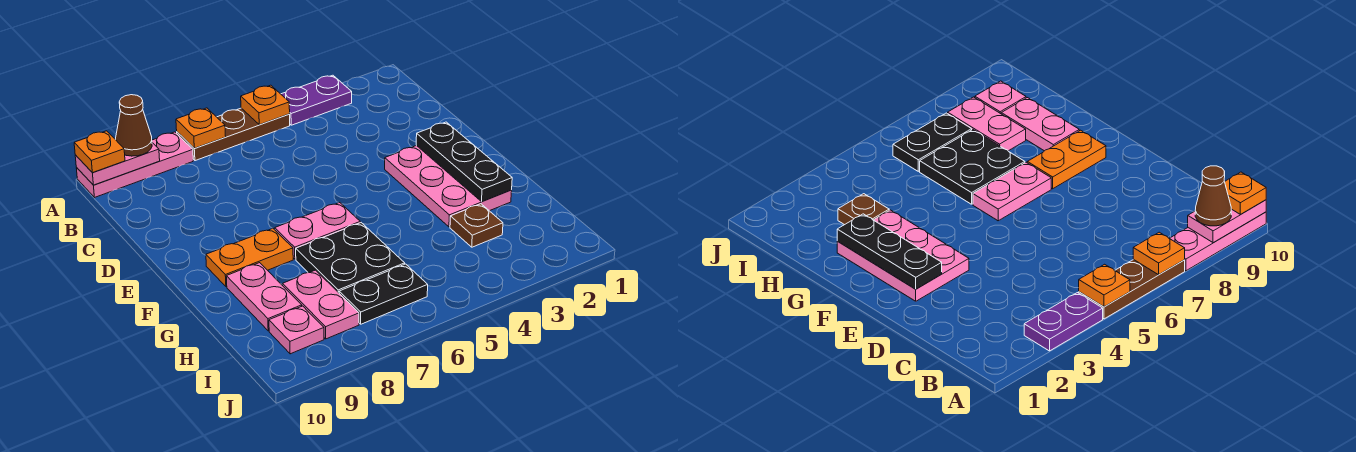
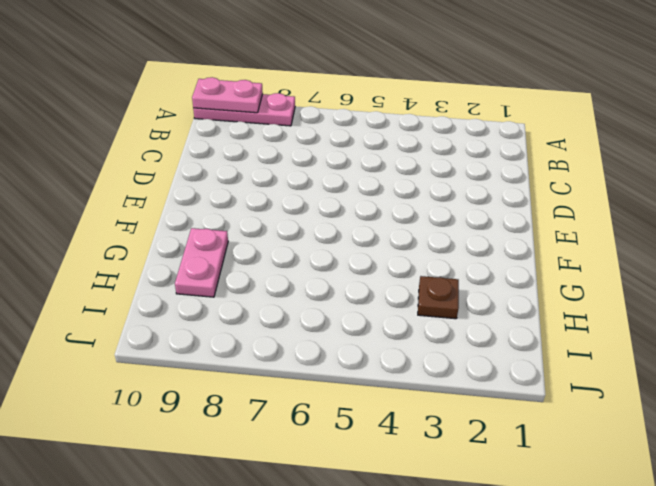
none -> purple plate A3:A4 level 1
none -> brown plate A5:A7 level 1
none -> pink plate E2:G3 level 1

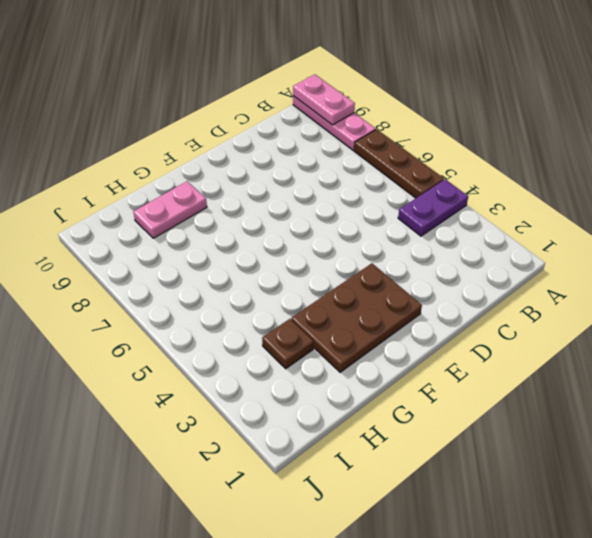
purple plate A4:B4 level 1 -> purple plate A3:A4 level 1
brown plate E2:G3 level 1 -> pink plate E2:G3 level 1
none -> pink plate F6:F7 level 1
none -> orange plate F8:F9 level 1
none -> black plate G6:H7 level 1

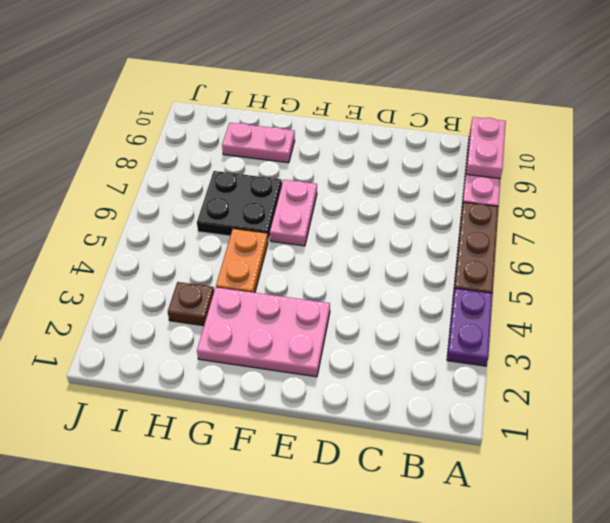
orange plate G4:G5 level 1 -> orange plate F8:F9 level 1
none -> pink plate H8:I8 level 1
none -> black plate I6:I7 level 1
none -> pink plate I9 level 1

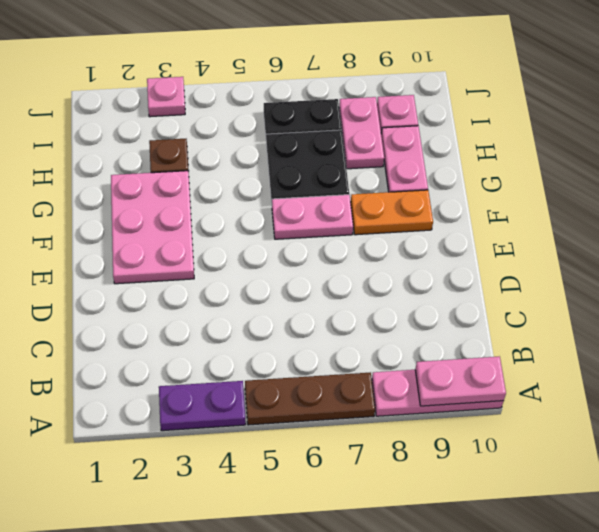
pink plate J3 level 1 -> none
none -> orange plate A5 level 2
none -> orange plate A7 level 2
none -> black plate E2:G2 level 2

